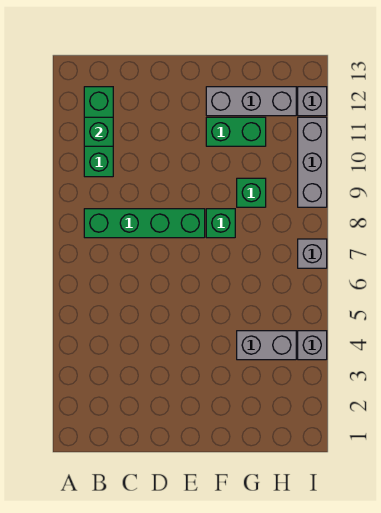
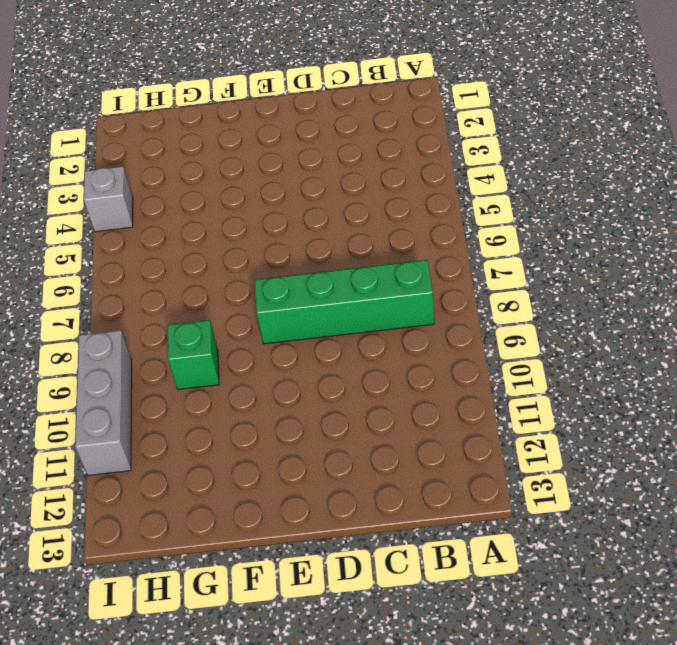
none -> green brick B10:B12 level 1
none -> green brick F8 level 1
none -> green brick F11:G11 level 1

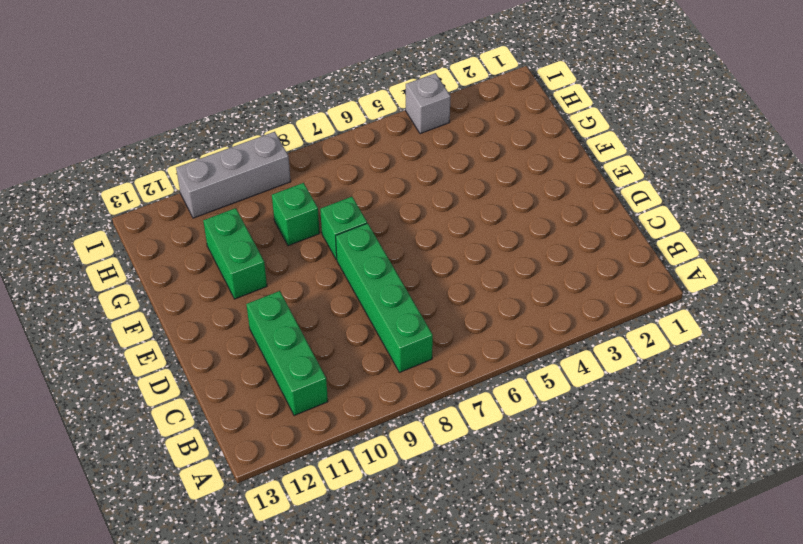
green brick B11:D11 level 1 -> green brick B10:B12 level 1
none -> grey brick F12:H12 level 1
none -> grey brick G4:H4 level 1
none -> grey brick I7 level 1

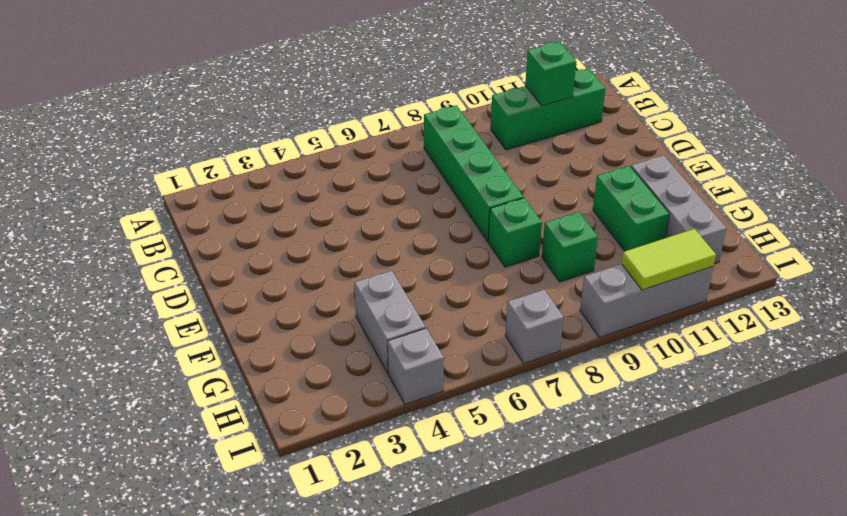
lime tile I10:I11 level 2 -> none
none -> grey brick I12 level 1

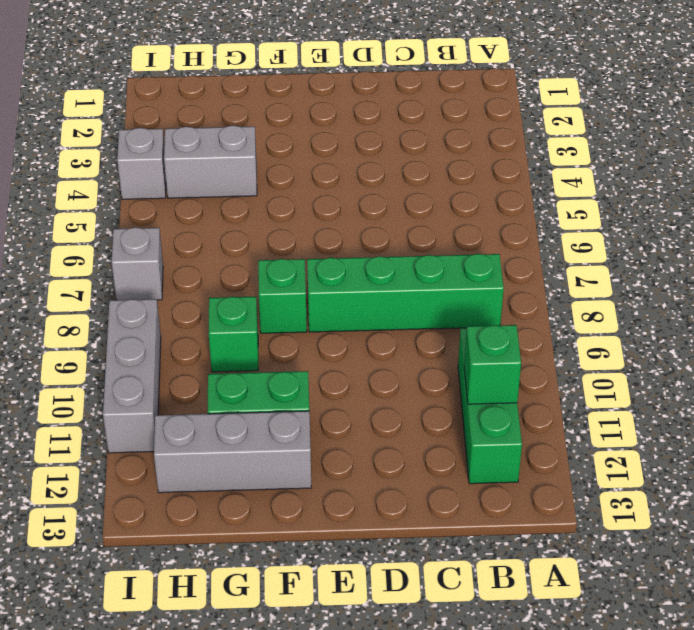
none -> grey brick I12 level 1

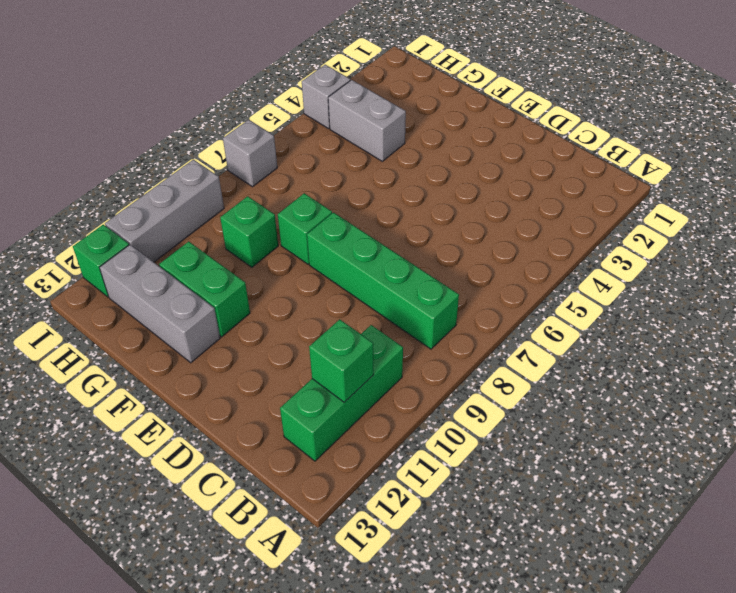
green brick I12 level 1 -> grey brick I12 level 1

